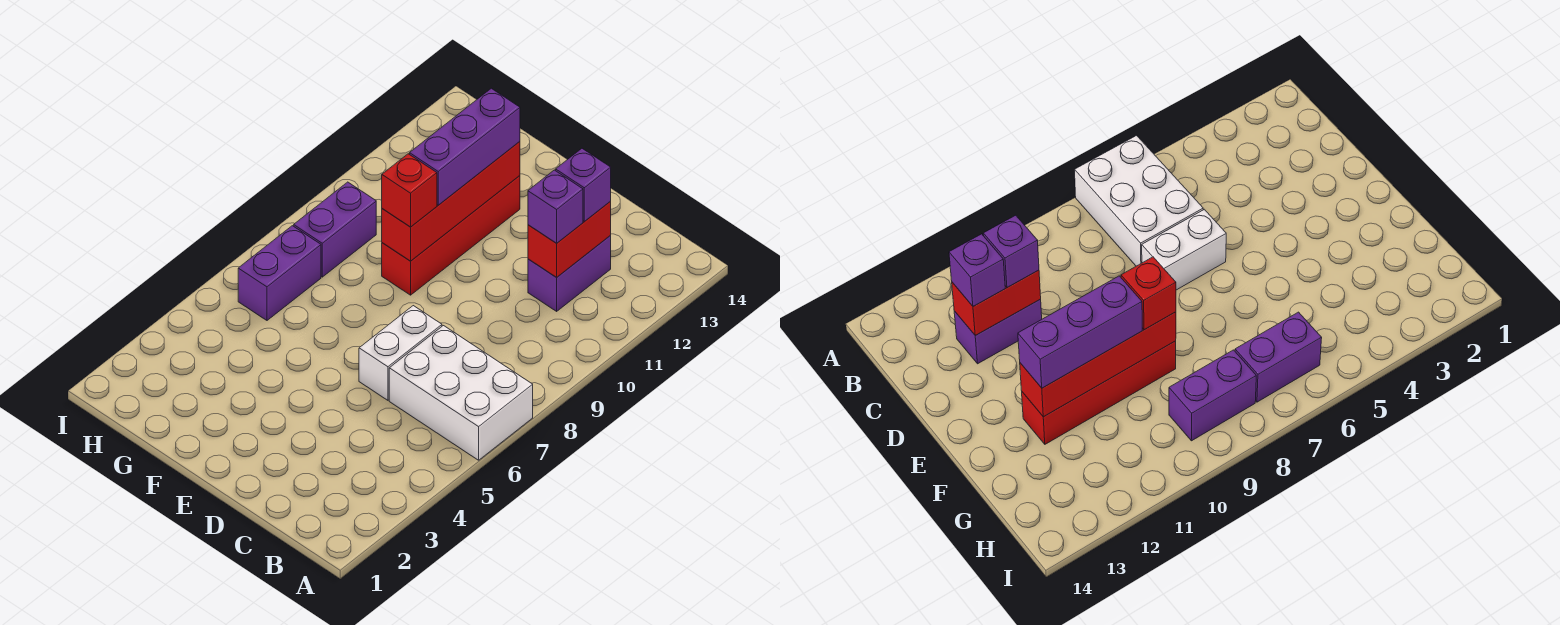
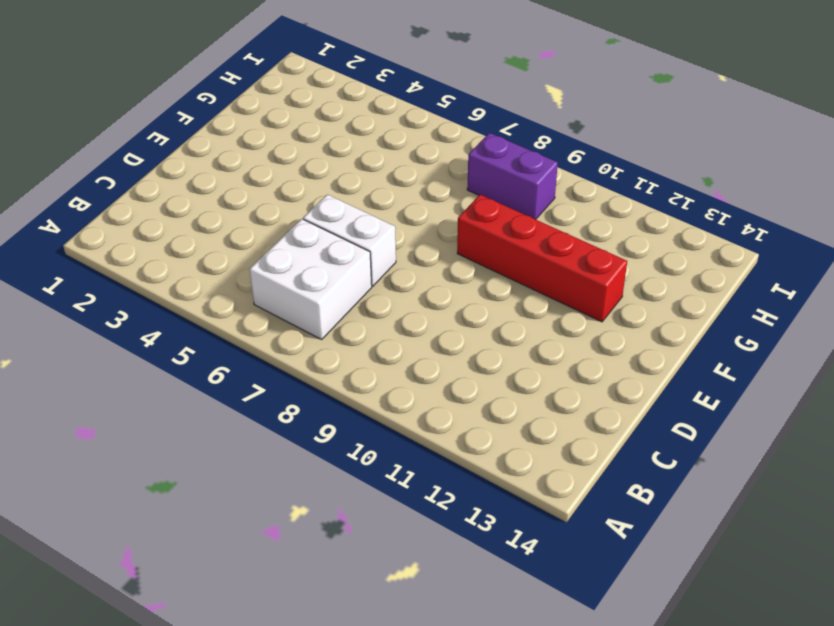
white brick B6:C7 level 1 -> white brick A6:C7 level 1
none -> purple brick C11:C12 level 1
none -> purple brick H6:H7 level 1
none -> red brick C11:C12 level 2

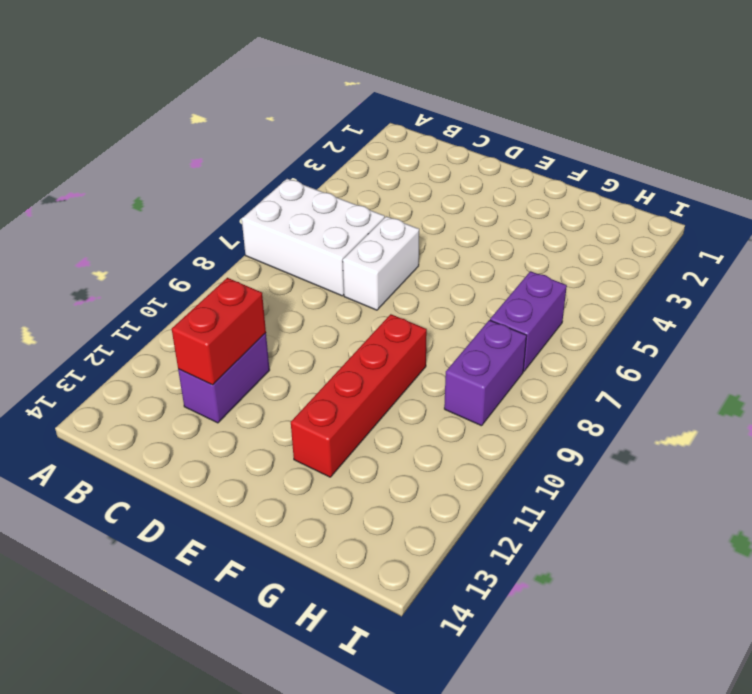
none -> red brick F9:F12 level 2
none -> purple brick C11 level 3
none -> purple brick C12 level 3

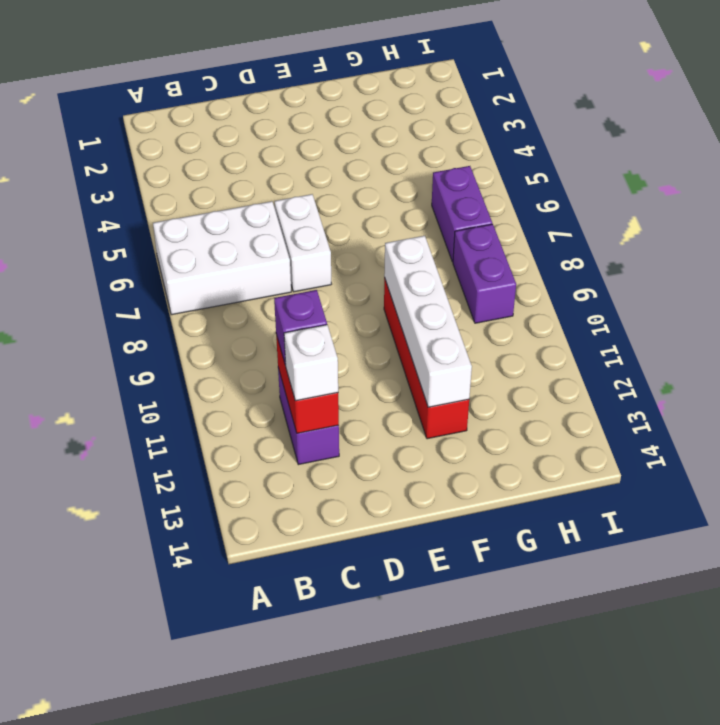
white brick C12 level 3 -> purple brick C12 level 3
white brick F9:F12 level 2 -> red brick F9:F12 level 2
none -> red brick F9 level 3
none -> purple brick F10:F12 level 3

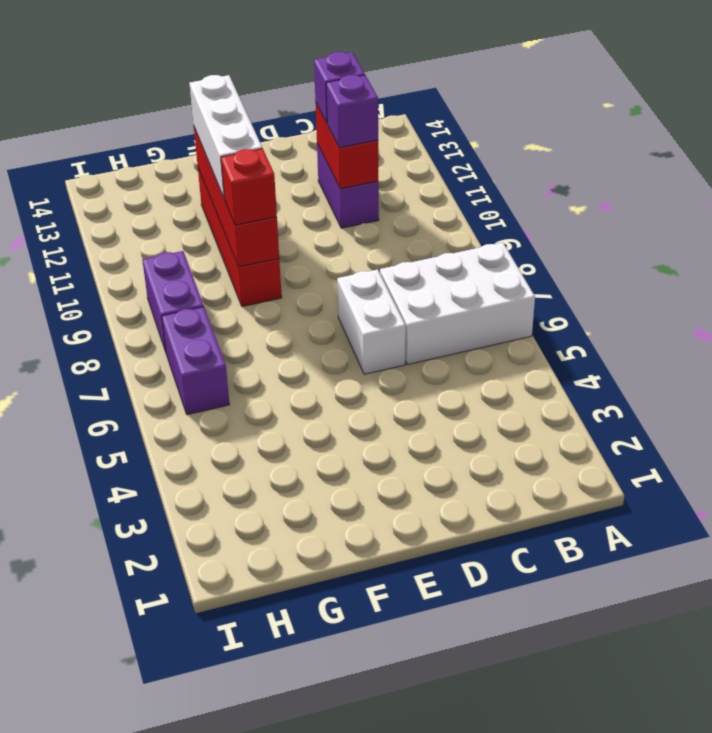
white brick F10:F12 level 3 -> purple brick F10:F12 level 3

